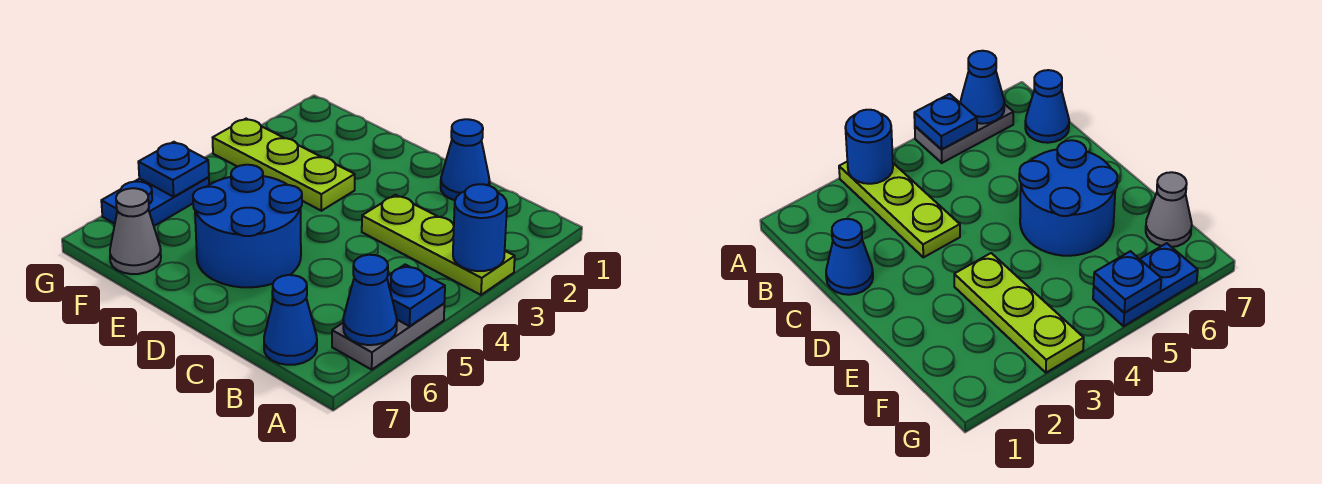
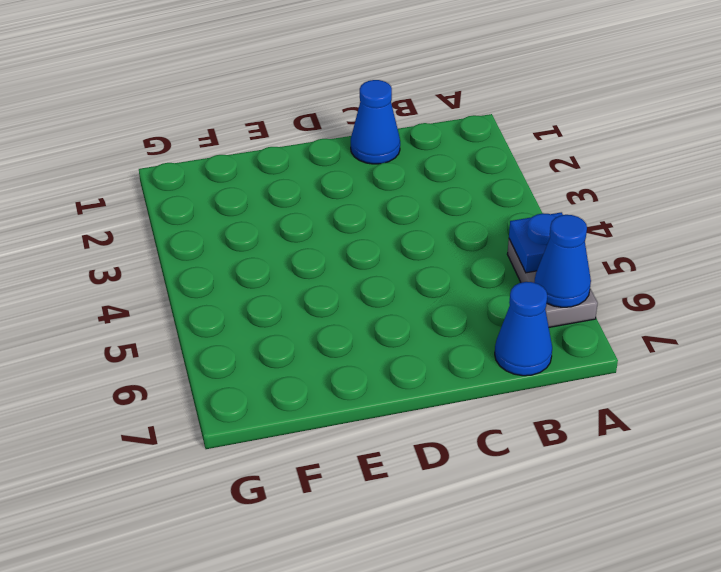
none -> lime plate A3:C3 level 1
none -> blue round brick D5:E6 level 1
none -> lime plate E3:G3 level 1

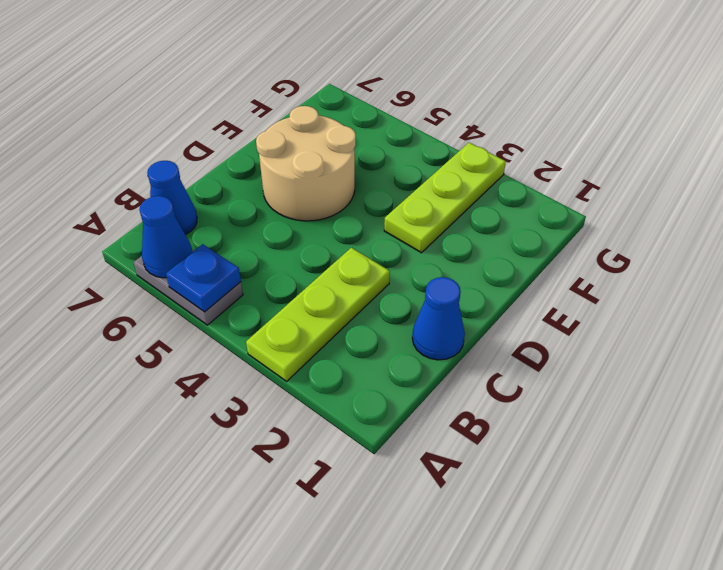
tan round brick D5:E6 level 1 -> blue round brick D5:E6 level 1
none -> grey cone F7 level 1
none -> blue plate G5:G6 level 1
none -> blue round brick A3 level 2

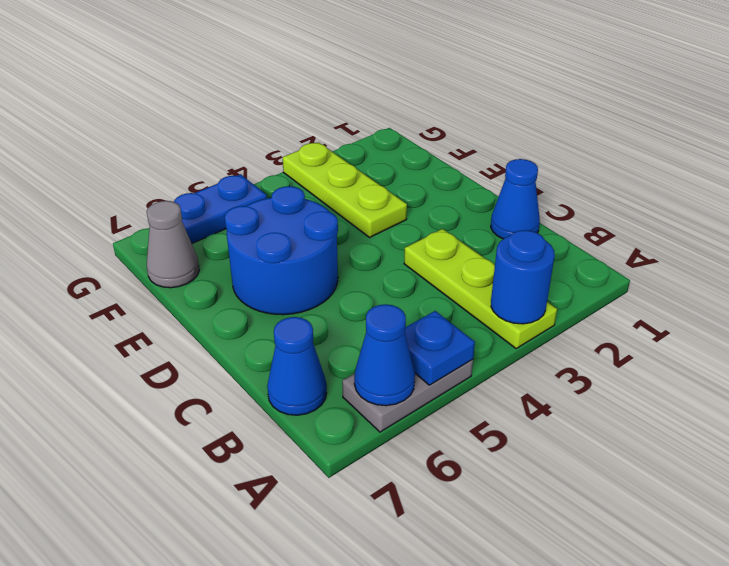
none -> blue plate G5 level 2

